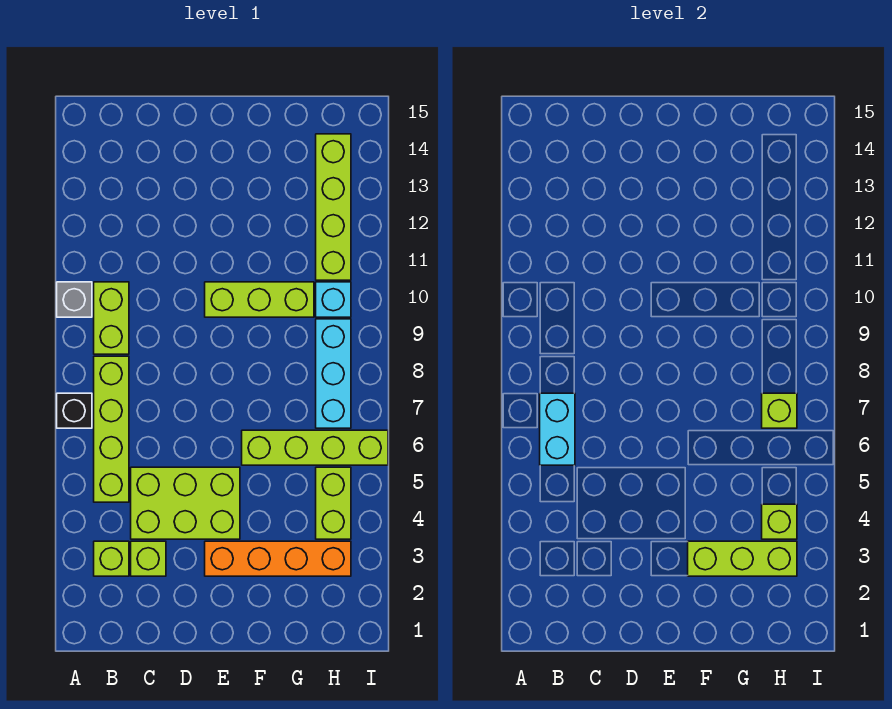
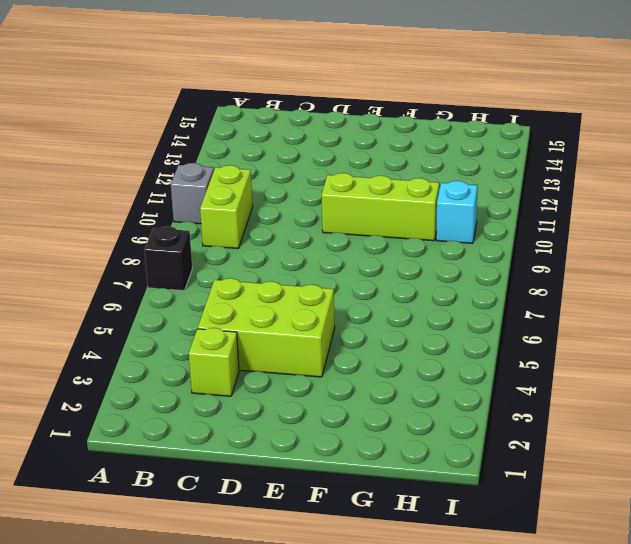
none -> lime brick B3 level 1
none -> lime brick B5:B8 level 1
none -> orange brick E3:H3 level 1

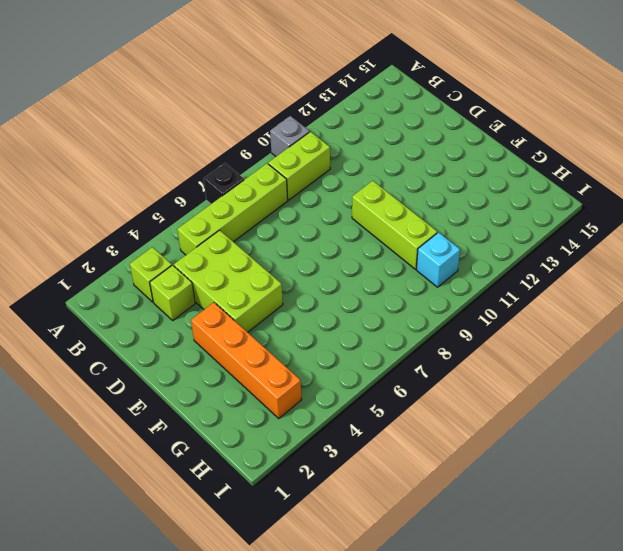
none -> lime brick F6:I6 level 1
none -> lime brick H4:H5 level 1
none -> cyan brick H7:H9 level 1

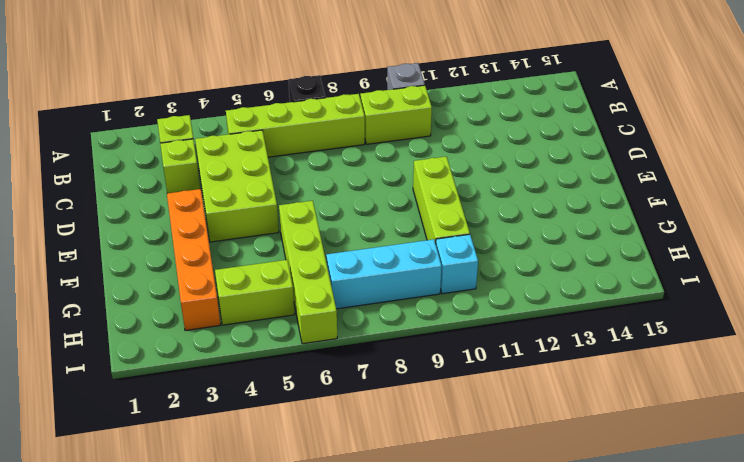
none -> lime brick H11:H14 level 1
none -> cyan brick B6:B7 level 2
none -> lime brick F3:H3 level 2

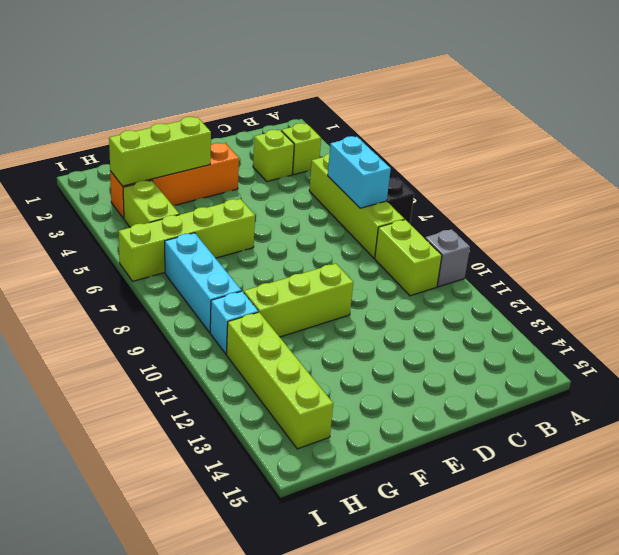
none -> lime brick C4:E5 level 1
none -> lime brick H4 level 2
none -> lime brick H7 level 2

